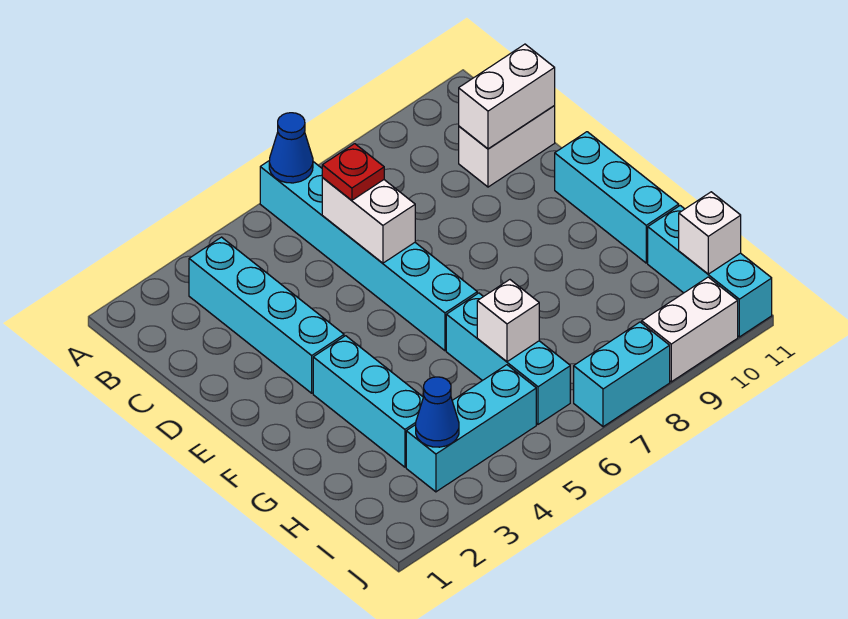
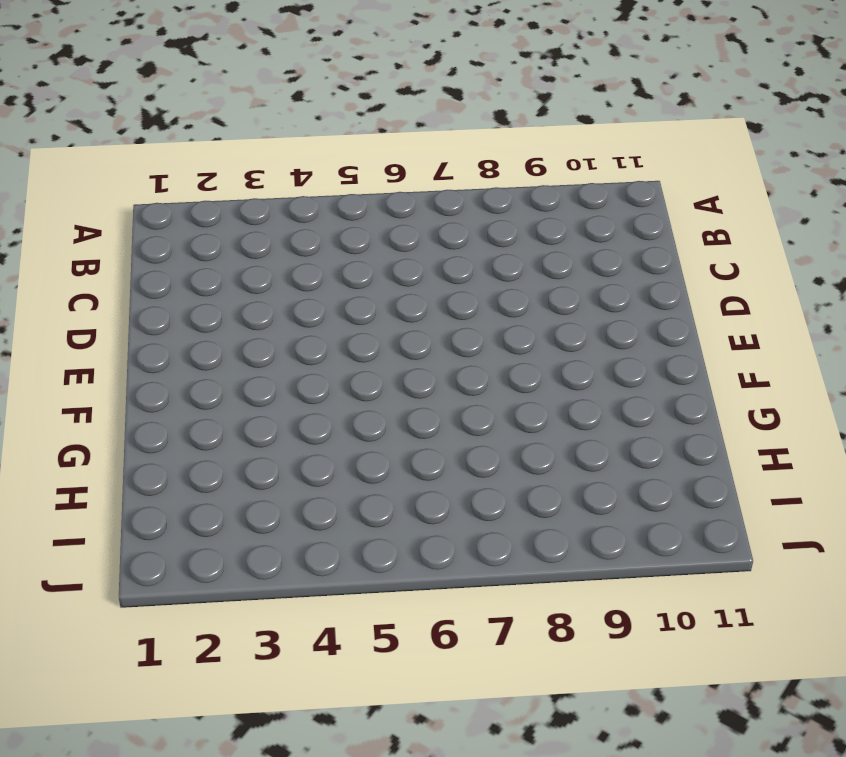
none -> cyan brick A6:F6 level 1
none -> cyan brick B3:E3 level 1
none -> white brick C10:C11 level 1

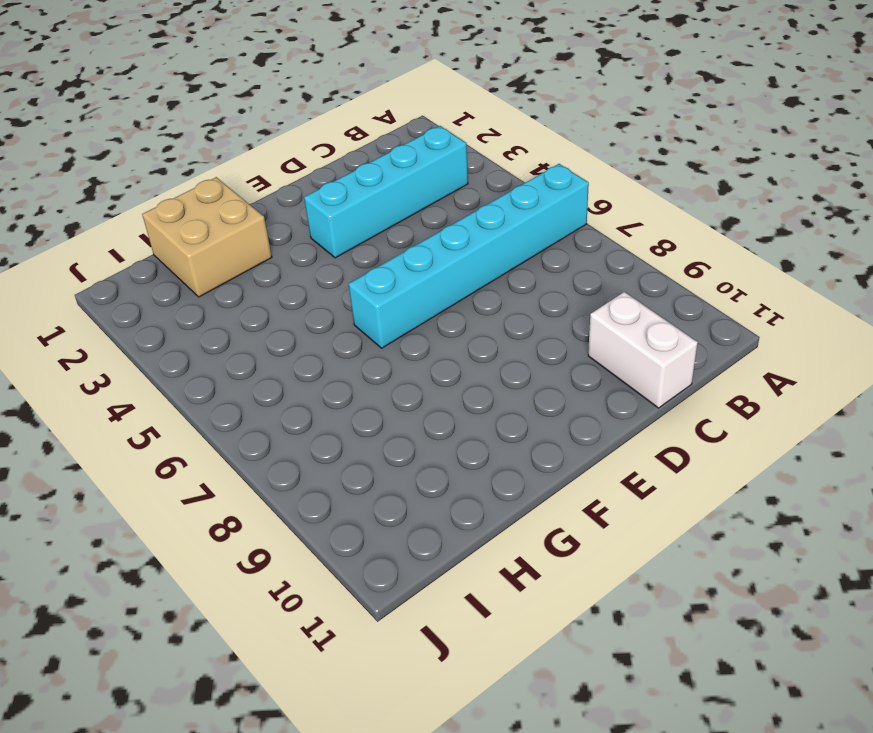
tan brick G1:H2 level 1 -> none
none -> cyan brick E11:G11 level 1
none -> cyan brick F3:H3 level 1
none -> cyan brick G6:I6 level 1

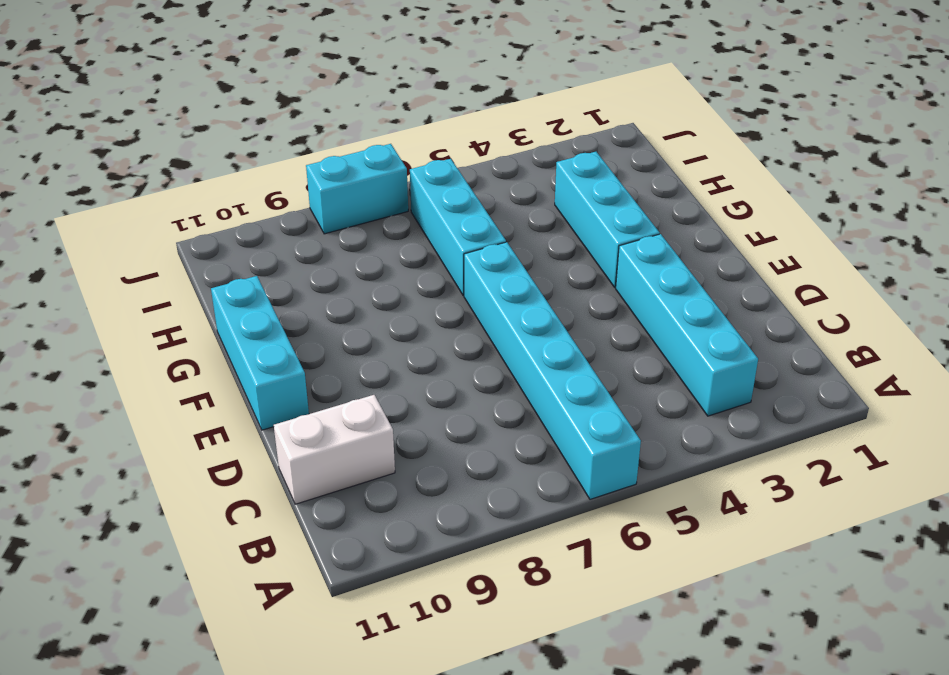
none -> cyan brick H11:J11 level 1
none -> cyan brick I3:I5 level 1
none -> white brick J9:J10 level 1

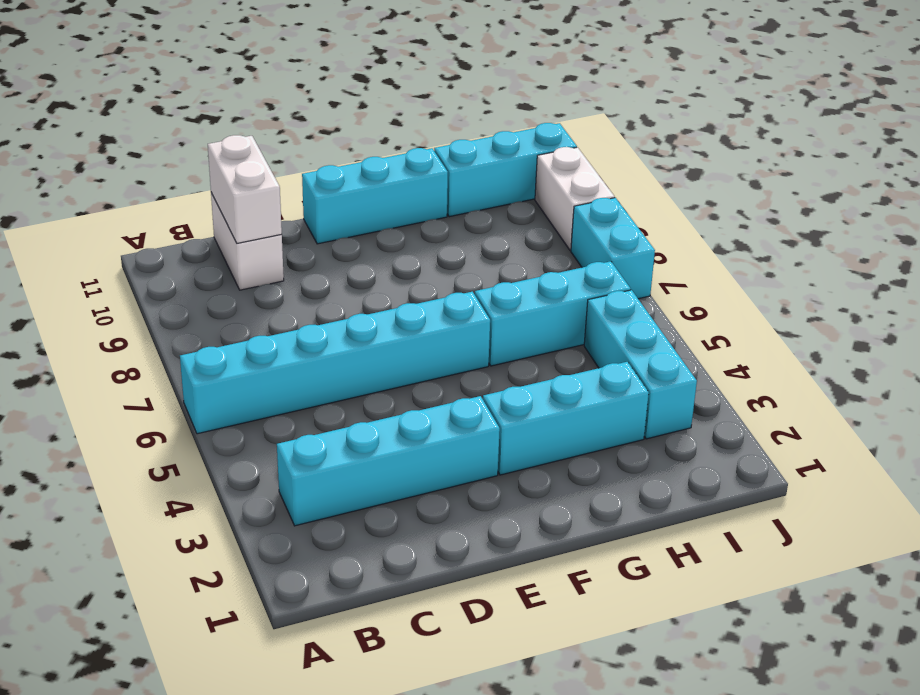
none -> blue cone A6 level 2
none -> white brick C6:D6 level 2
none -> white brick H6 level 2

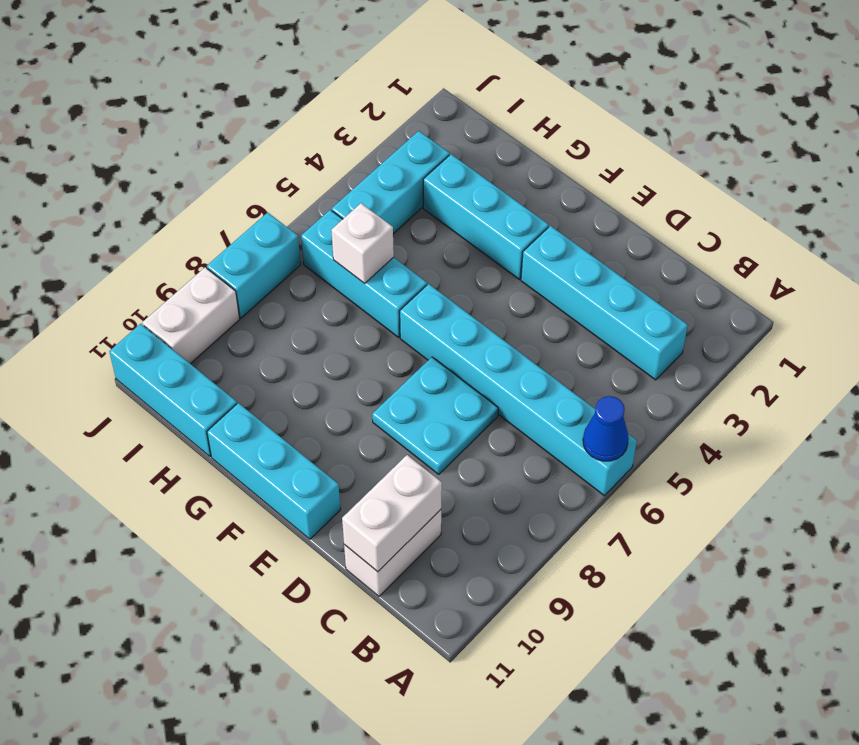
cyan plate D7:E8 level 1 -> none
none -> white brick C6:D6 level 2
none -> blue cone I3 level 2
none -> white brick I11 level 2

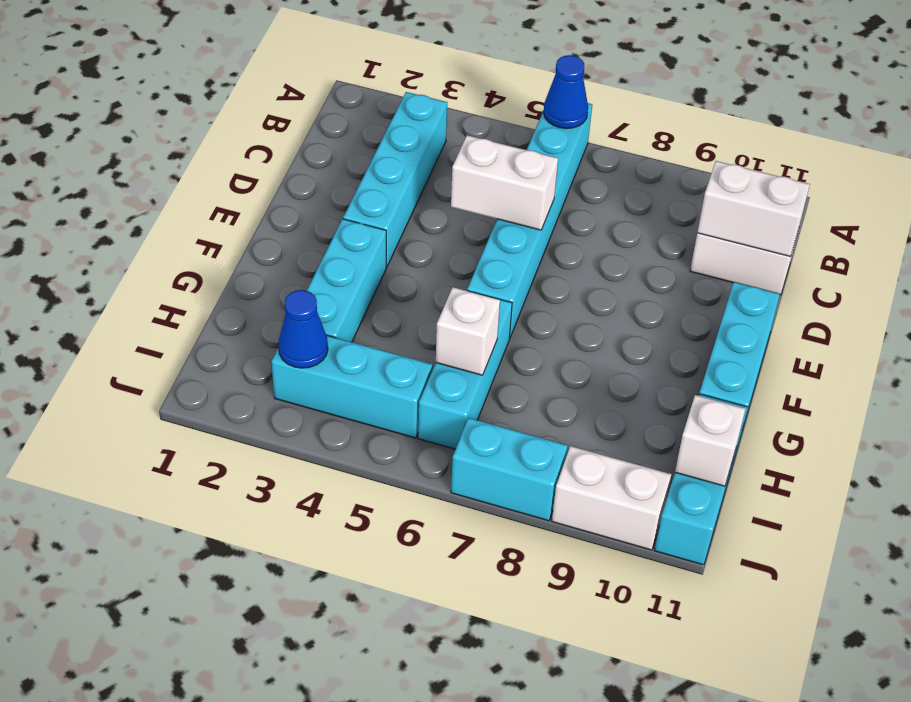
white brick D5:D6 level 2 -> white brick C6:D6 level 2
none -> red plate C6 level 3

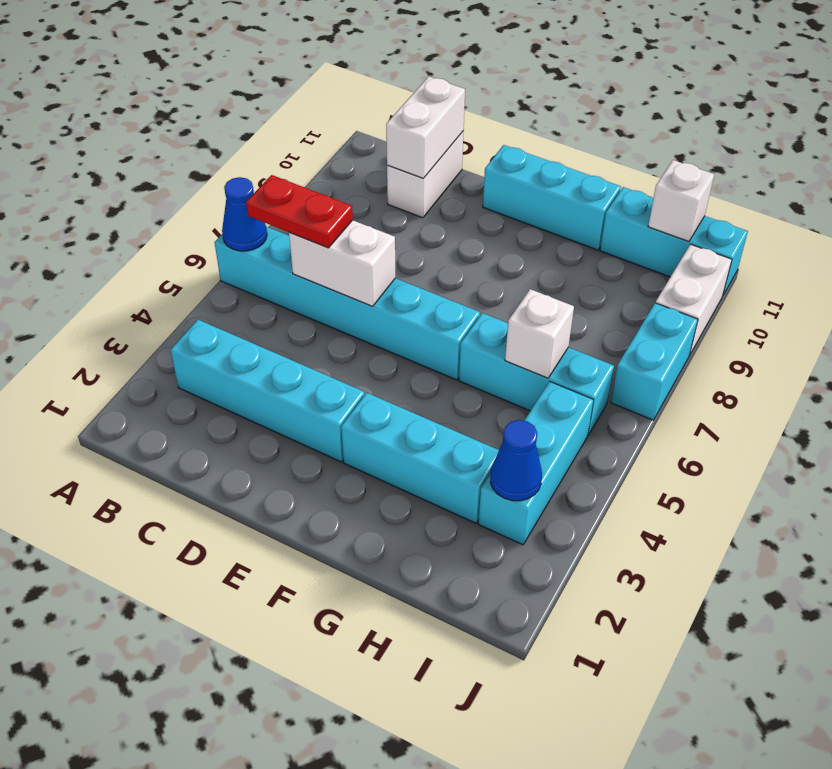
red plate B6:C6 level 3 -> red plate C6 level 3

